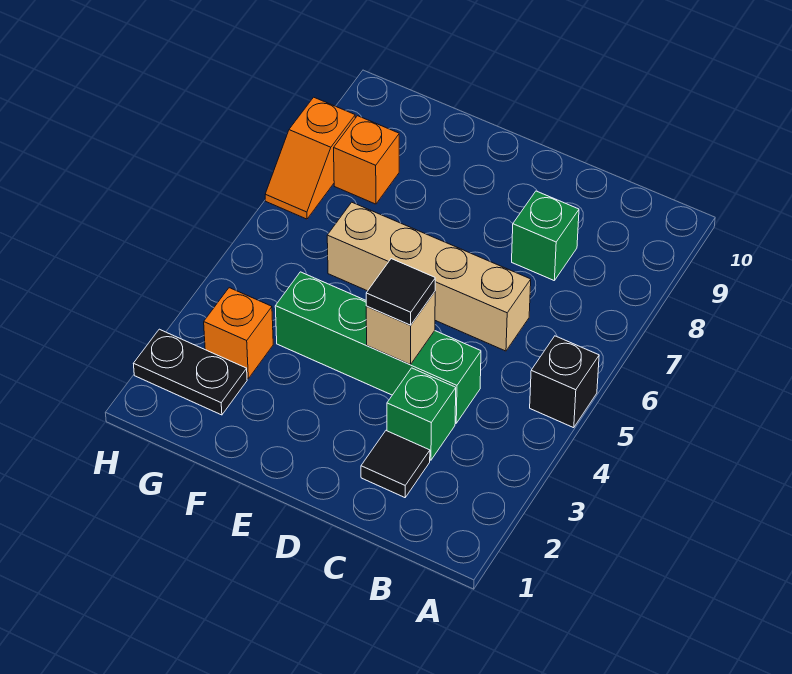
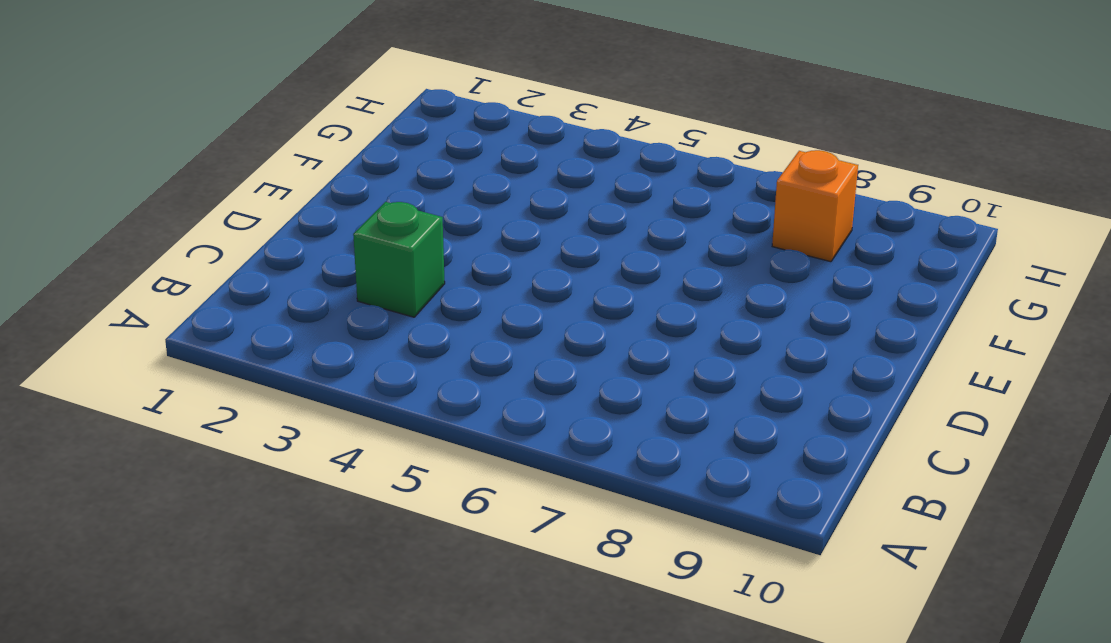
none -> black brick A5 level 1
none -> black tile C2 level 1
none -> green brick C4:F4 level 1

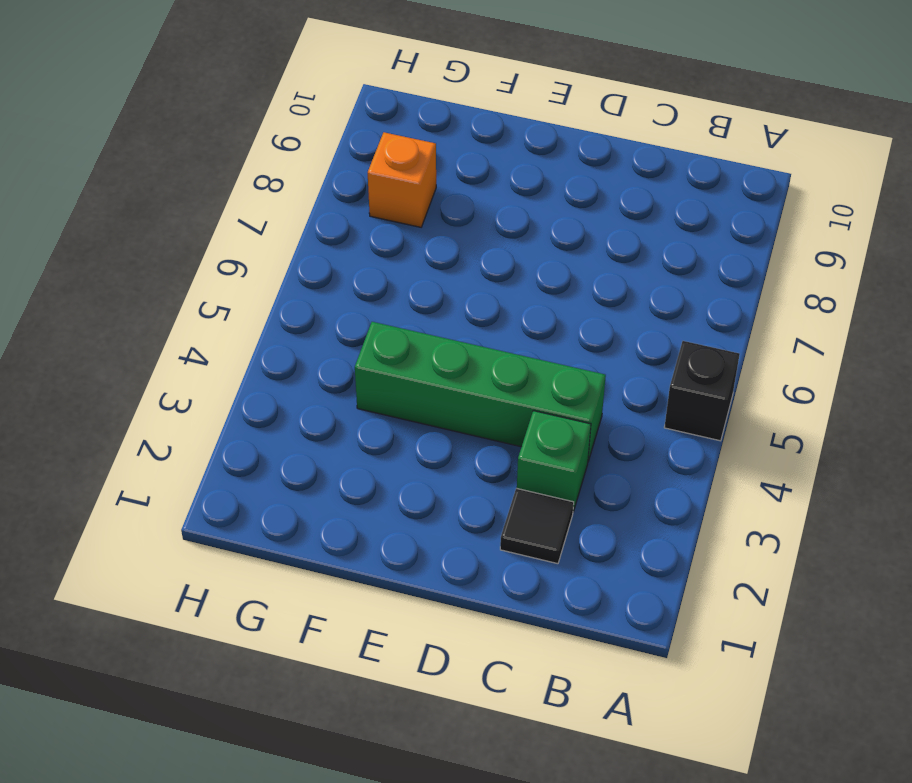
none -> tan brick C6:F6 level 1
none -> green brick C8 level 1
none -> black plate G2:H2 level 1

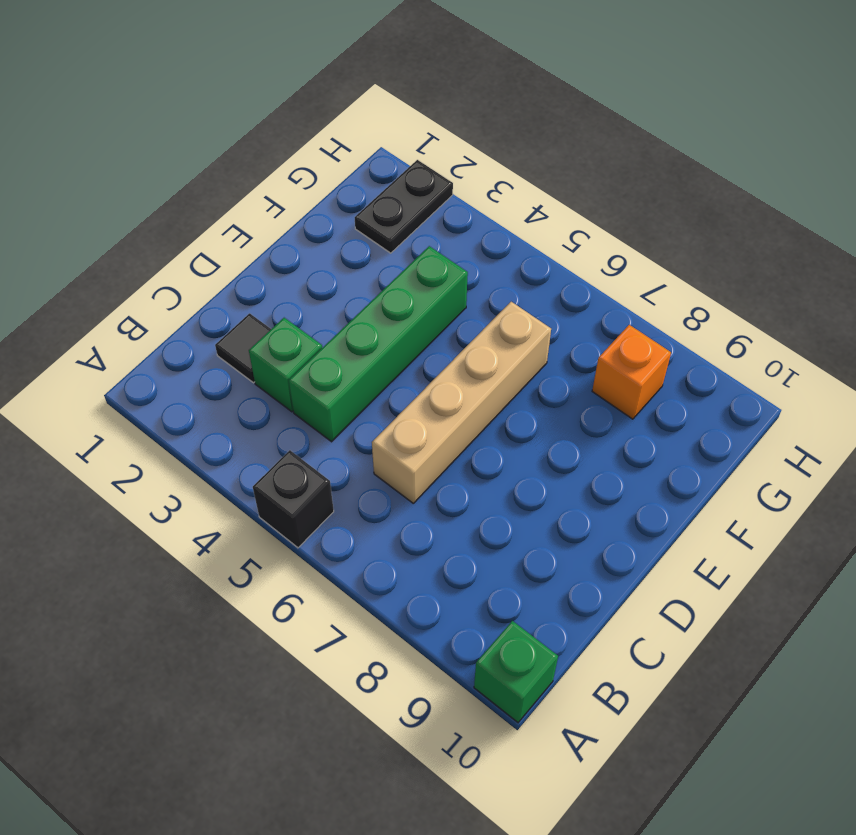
green brick A10 level 1 -> green brick C8 level 1
none -> orange brick G3 level 1
none -> orange slope H7:H8 level 1 top 8
none -> tan brick D4 level 2

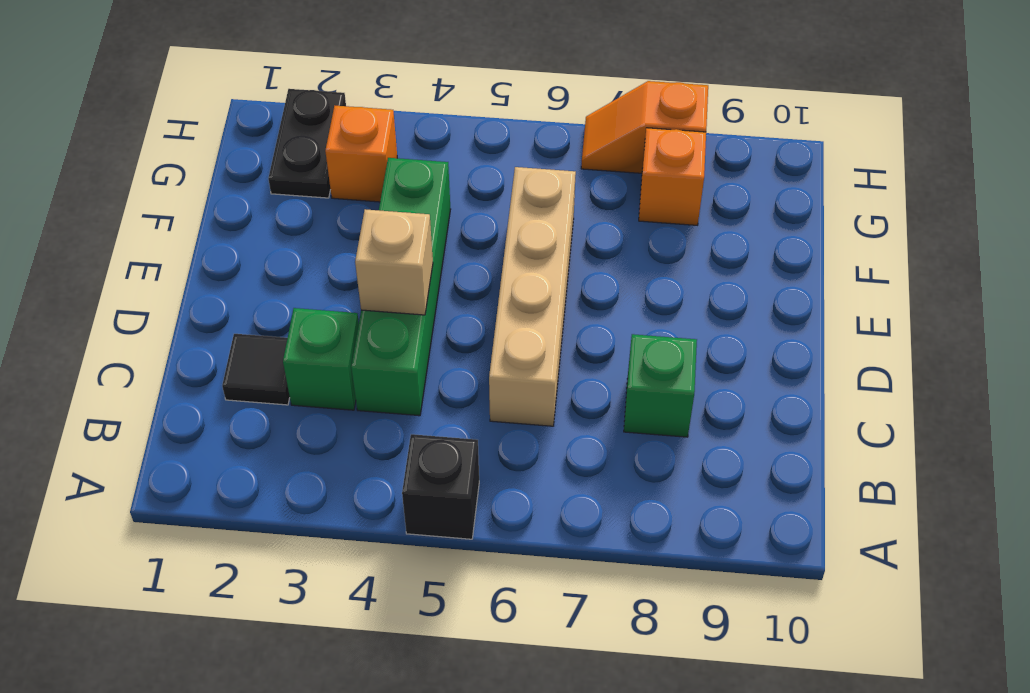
none -> black tile D4 level 3

